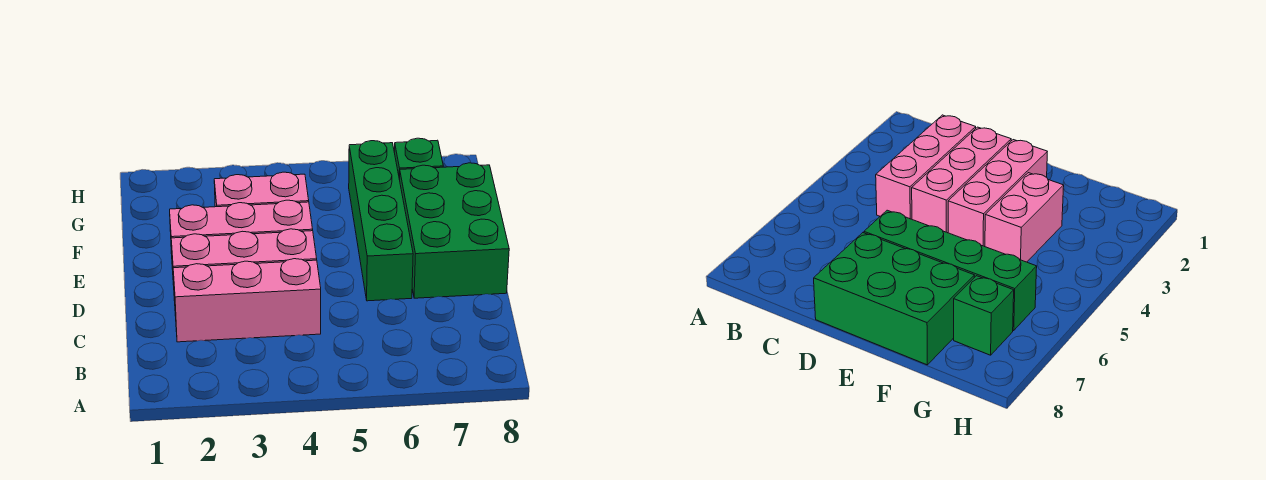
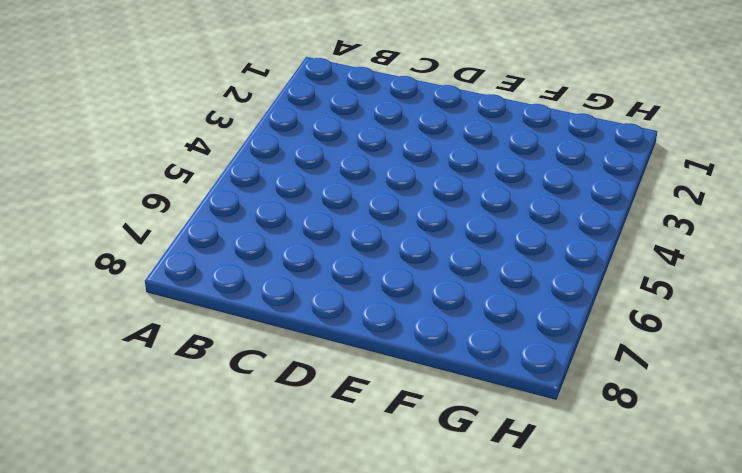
none -> pink brick C2:C4 level 1
none -> pink brick D2:D4 level 1

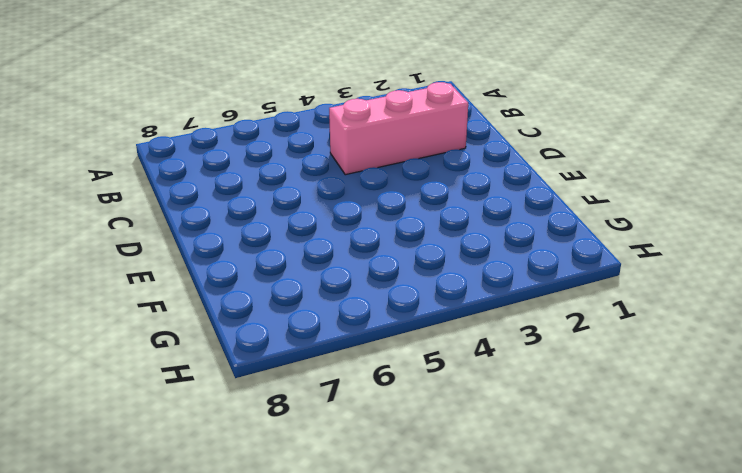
none -> pink brick D2:D4 level 1
none -> green brick D6:G6 level 1

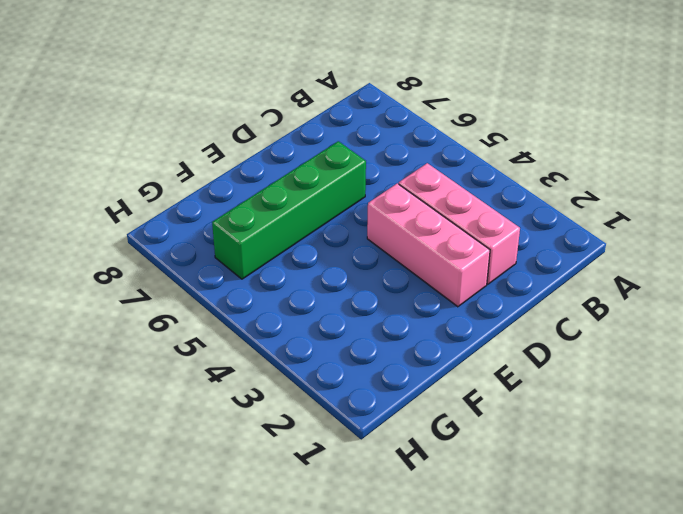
none -> green brick D7:F8 level 1
none -> pink brick E2:E4 level 1

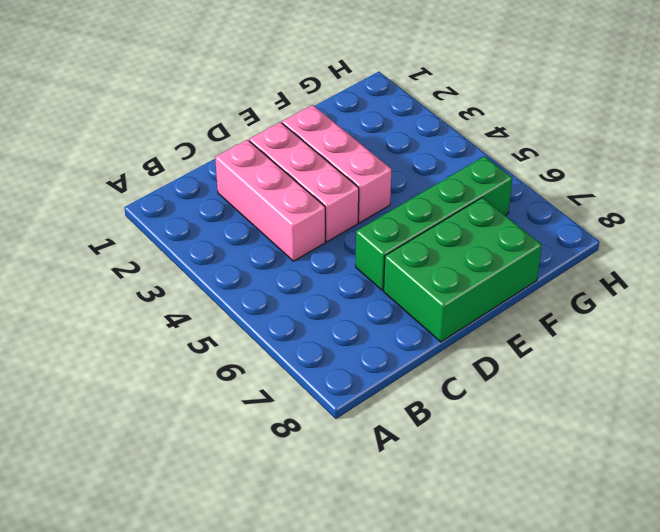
none -> pink brick F3:F4 level 1
none -> green brick G7 level 1

